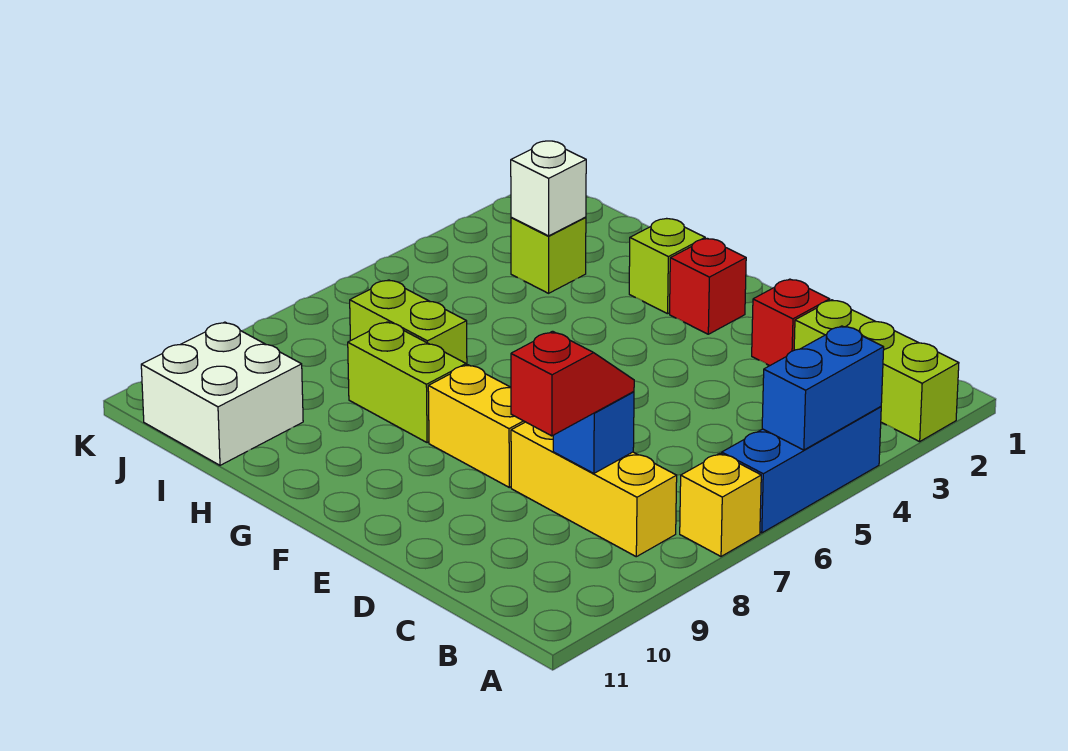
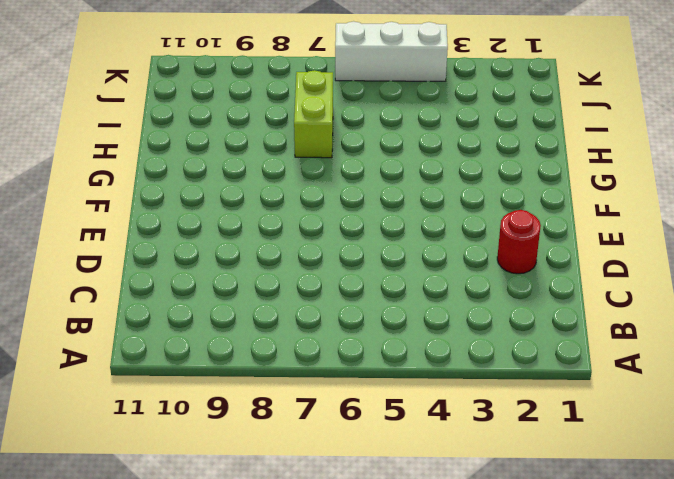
red round brick D2 level 1 -> red brick D2 level 1
white brick K4:K6 level 1 -> none
none -> lime brick A2:C2 level 1
none -> blue brick A4:A6 level 1
none -> yellow brick A7 level 1

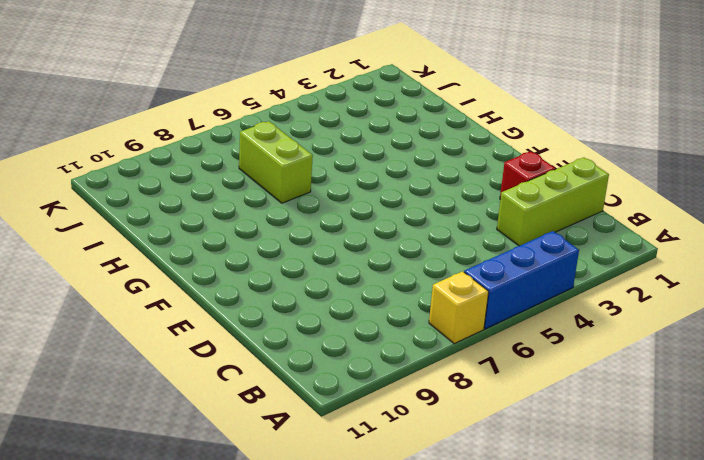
lime brick C1:C3 level 1 -> lime brick A2:C2 level 1
none -> yellow brick B8:D8 level 1
none -> yellow brick E8:F8 level 1
none -> red brick F2 level 1

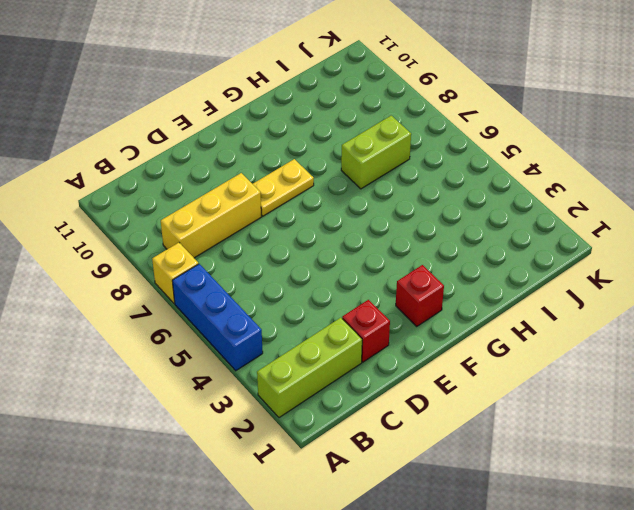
yellow plate E8:F8 level 1 -> yellow brick E8:F8 level 1
none -> lime brick G2 level 1
none -> lime brick G8:H8 level 1
none -> lime brick I3 level 1

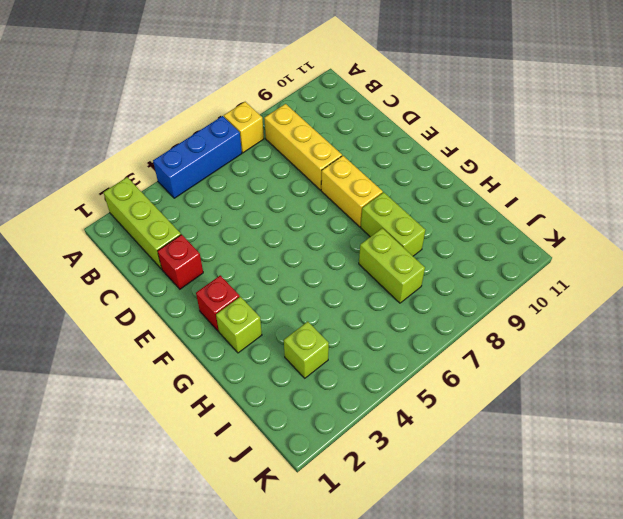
none -> white brick I10:J11 level 1
none -> blue brick A4:A5 level 2
none -> blue brick C8 level 2

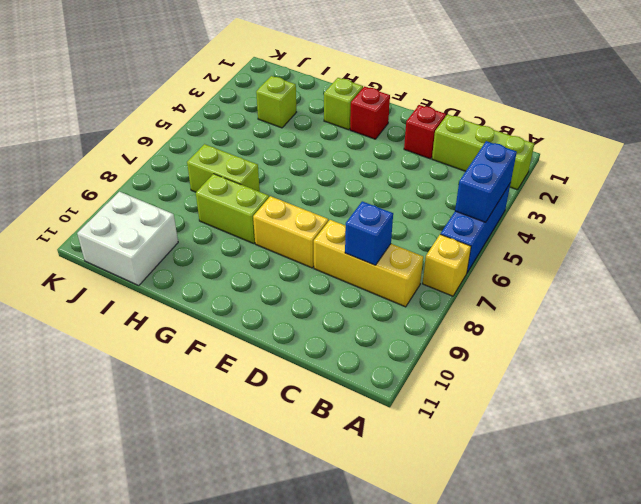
none -> white brick I3 level 2
none -> red slope C8:C9 level 3 top 9

